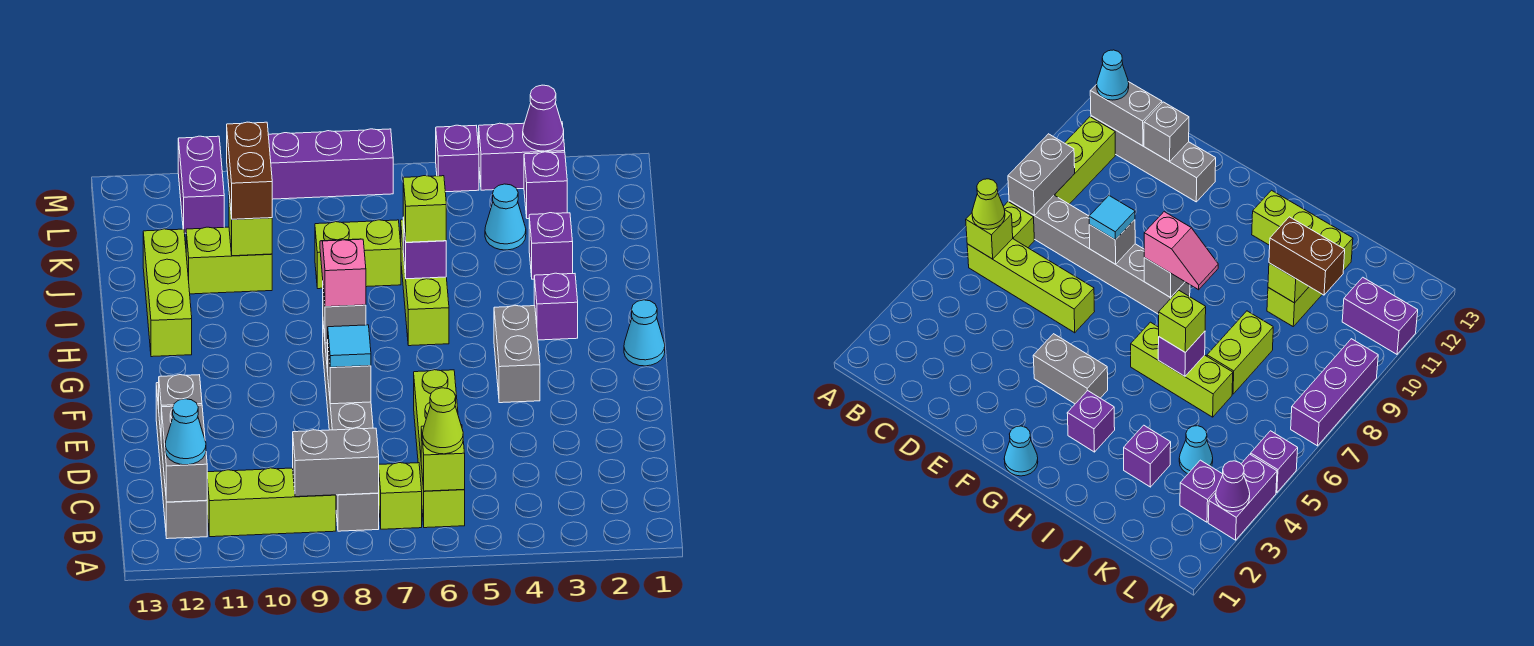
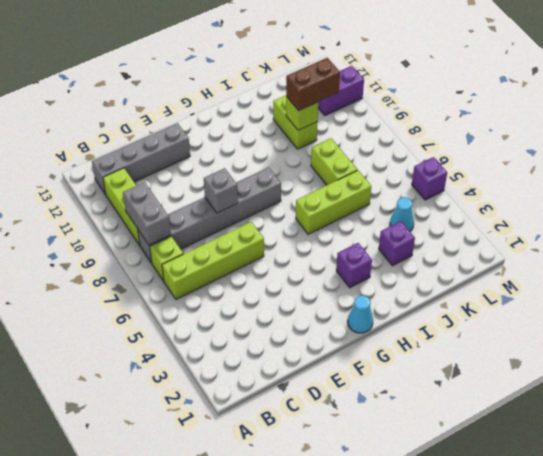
none -> grey brick F4:G4 level 1
none -> lime brick H12:J12 level 1
none -> purple brick L3 level 1
none -> purple brick M3:M4 level 1

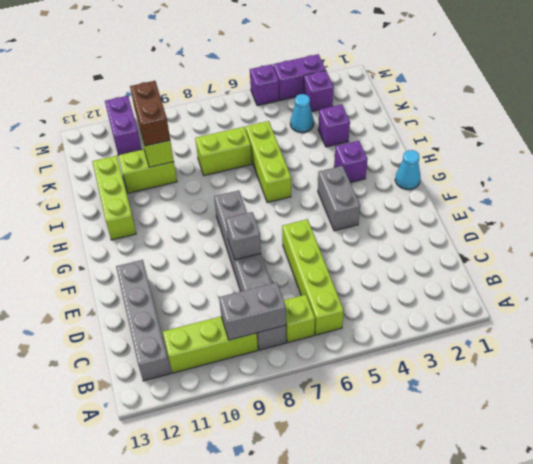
none -> purple brick M7:M9 level 1
none -> lime brick B6 level 2
none -> grey brick B12:C12 level 2
none -> grey brick D12 level 2

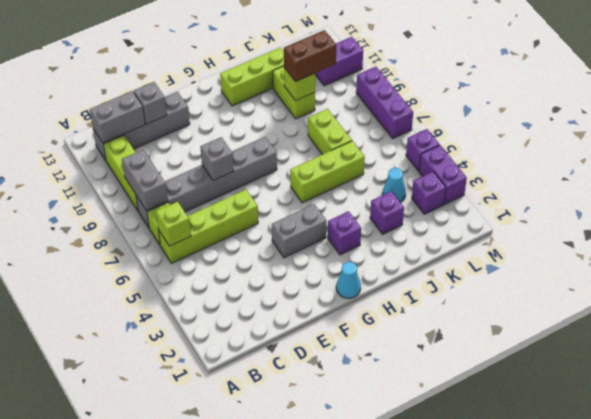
none -> grey brick G8 level 2
none -> purple brick I6 level 2
none -> purple cone M3 level 2
none -> lime cone B6 level 3

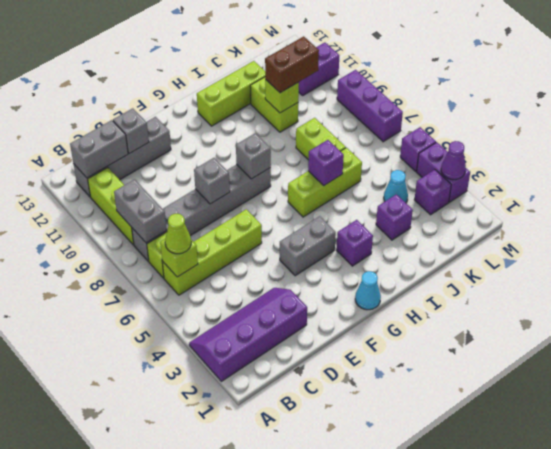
purple slope A2:D3 level 1 top 2 -> none
none -> cyan cone B12 level 3
none -> cyan tile E8 level 3
none -> pink slope G8:H8 level 3 top G
none -> lime brick I6 level 3

